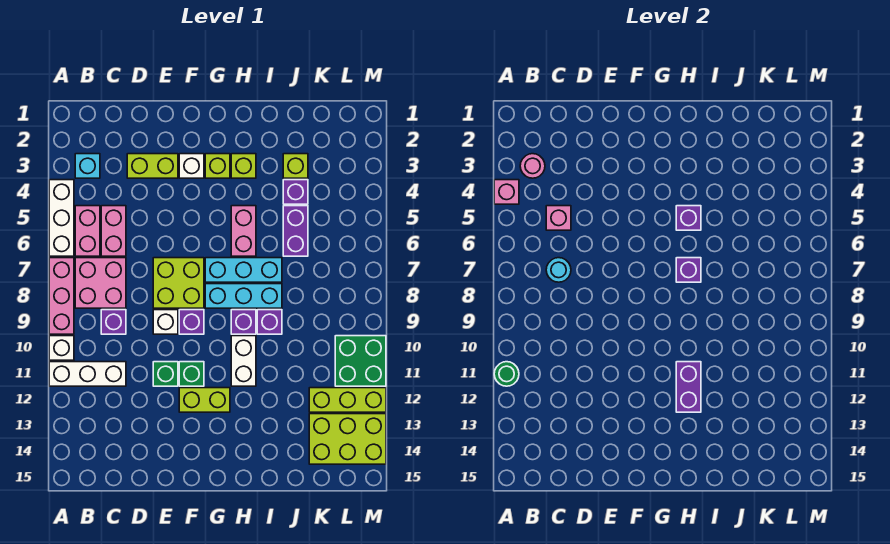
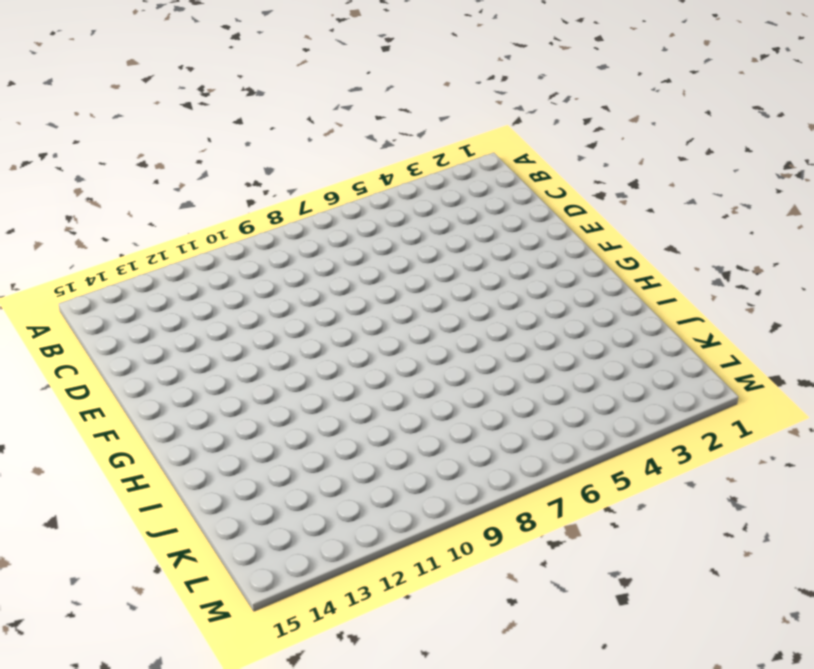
none -> white brick A4:A6 level 1
none -> pink brick A7:A9 level 1
none -> white brick A10 level 1
none -> white brick A11:C11 level 1

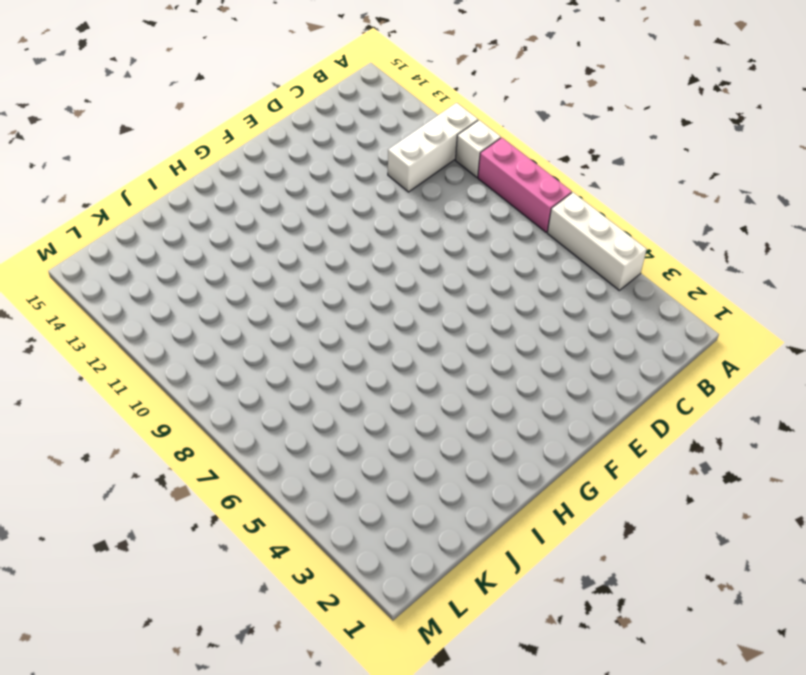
none -> cyan brick B3 level 1
none -> pink brick B5:B6 level 1
none -> pink brick B7:C8 level 1
none -> pink brick C5:C6 level 1

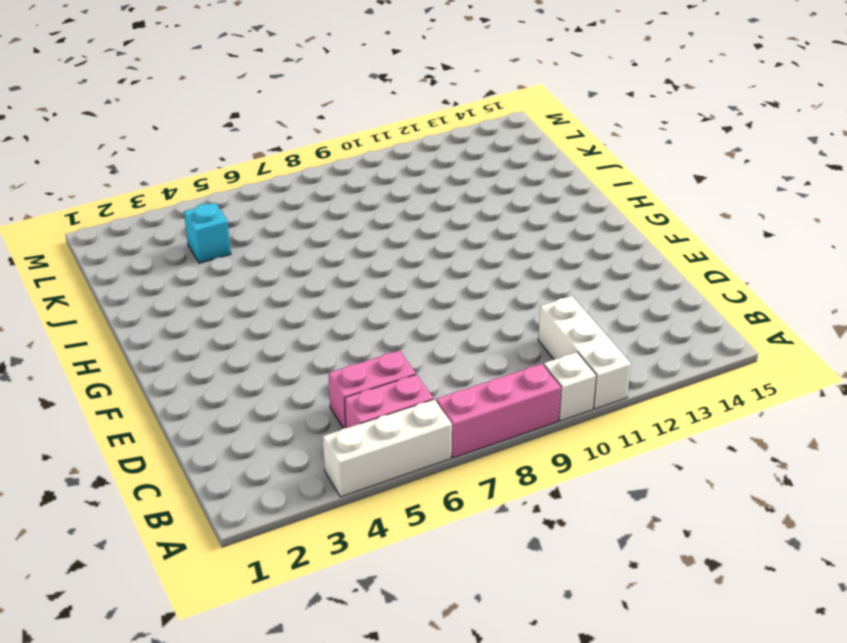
cyan brick K4 level 1 -> cyan brick B3 level 1
none -> pink brick B7:C8 level 1
none -> purple brick C9 level 1
none -> lime brick D3:E3 level 1
none -> lime brick E7:F8 level 1

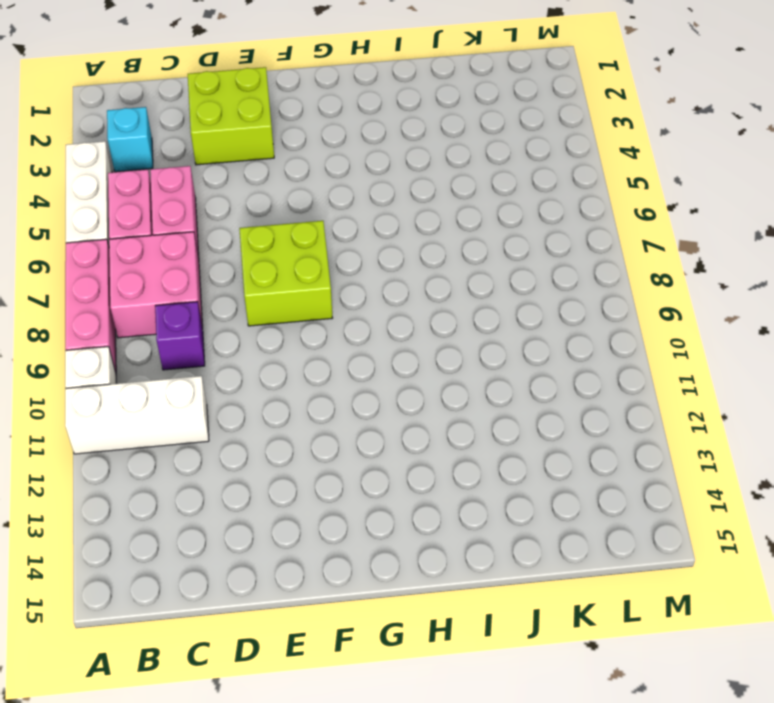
lime brick D2:E3 level 1 -> lime brick D3:E3 level 1
none -> white brick E9 level 1
none -> green brick E11 level 1
none -> white brick F3 level 1
none -> purple brick F9 level 1

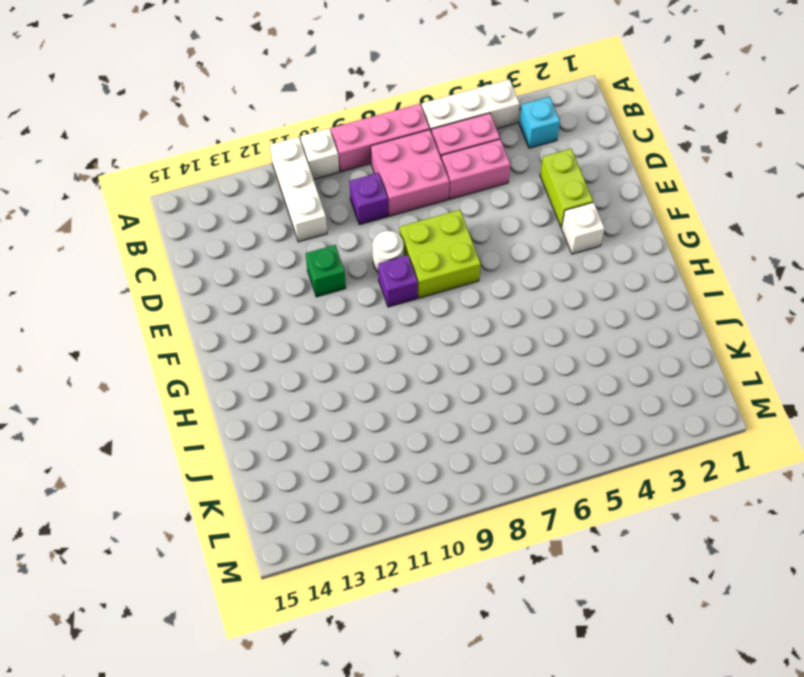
white round brick E9 level 1 -> white brick E9 level 1
none -> green brick F11 level 1
none -> lime brick F12:G12 level 1
none -> lime brick G3 level 1
none -> cyan brick G7:I7 level 1

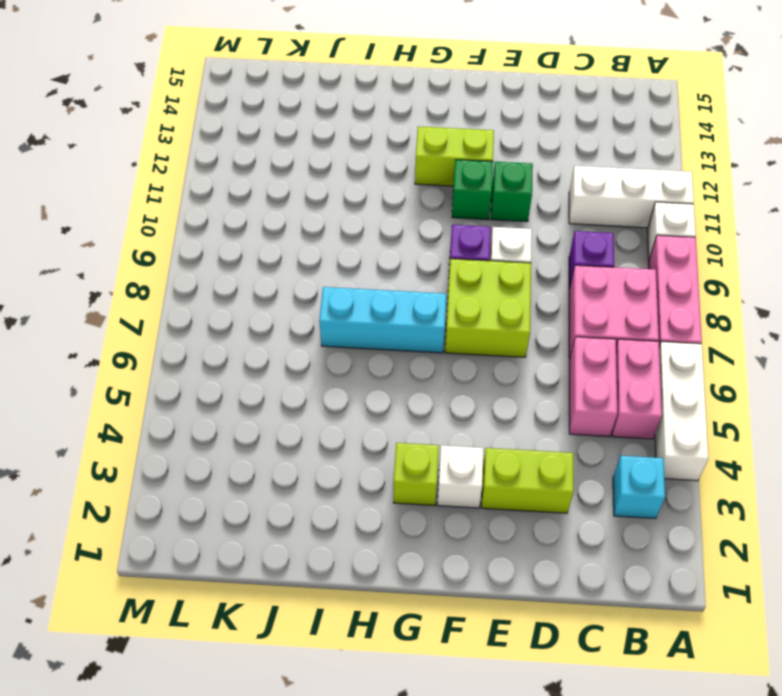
none -> cyan brick G8:I8 level 1
none -> lime brick H3 level 1
none -> pink brick H5:H6 level 1
none -> purple brick H9 level 1

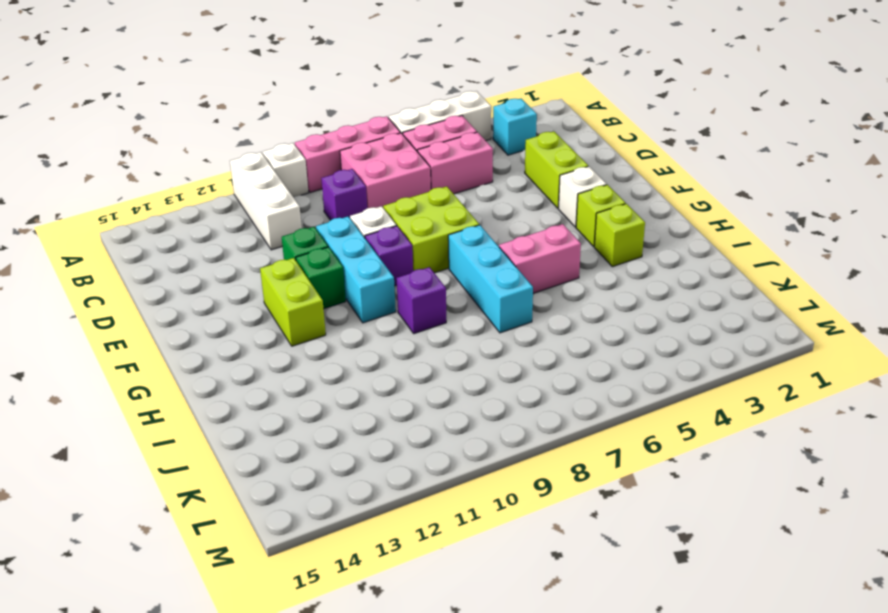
cyan brick E10:G10 level 1 -> cyan brick G8:I8 level 1
none -> white brick H10:H11 level 1
none -> purple brick I9 level 1
none -> lime brick J3 level 1
none -> purple brick J4 level 1

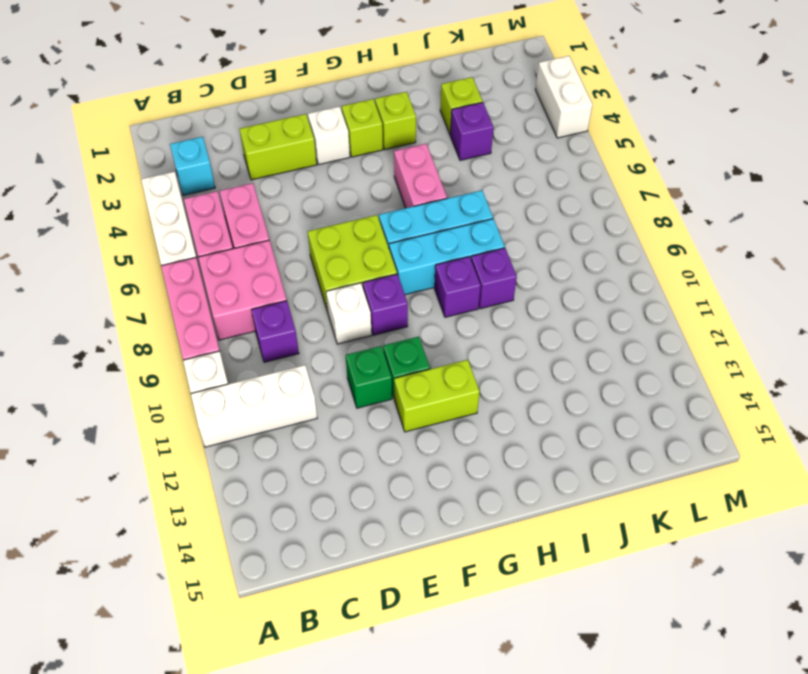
white brick M3:M4 level 1 -> white brick H10:H11 level 1
none -> purple brick J5:J6 level 1
none -> lime brick K12:M12 level 1
none -> lime brick K13:M14 level 1
none -> green brick L10:M11 level 1

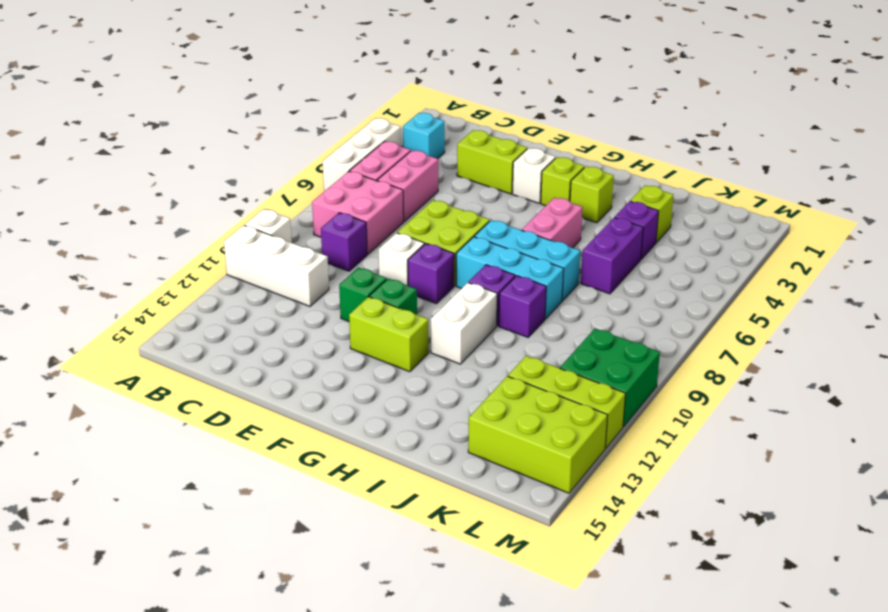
none -> pink brick A7:A9 level 1
none -> pink brick A4 level 2
none -> green round brick A11 level 2
none -> pink round brick B3 level 2

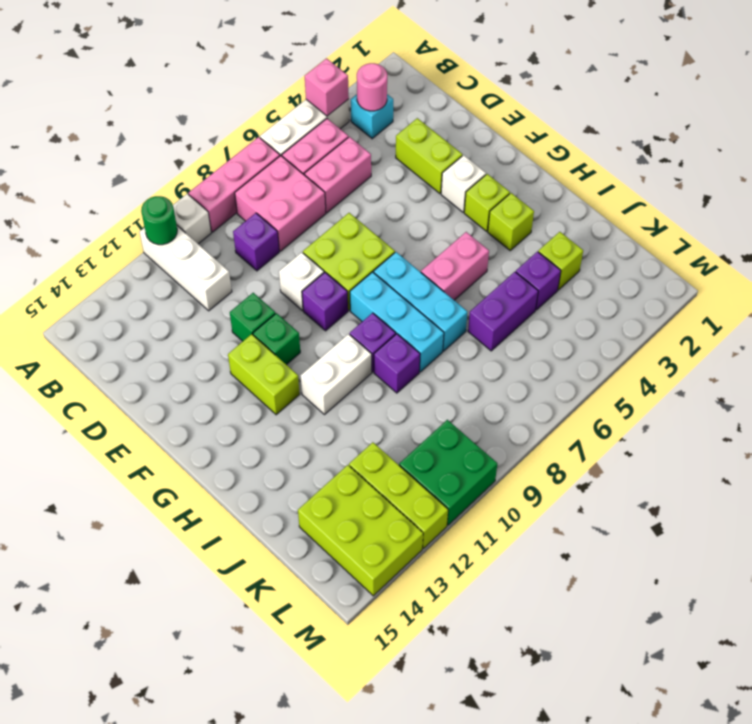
none -> pink brick C5 level 2
none -> cyan round brick C7 level 2
none -> purple brick H5 level 2
none -> purple brick H7 level 2

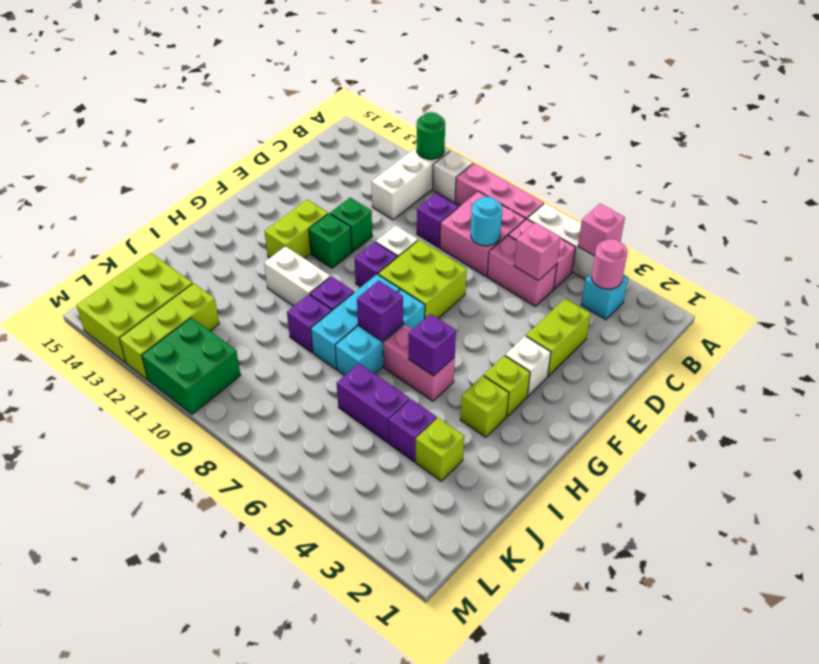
none -> purple brick H11:H12 level 2

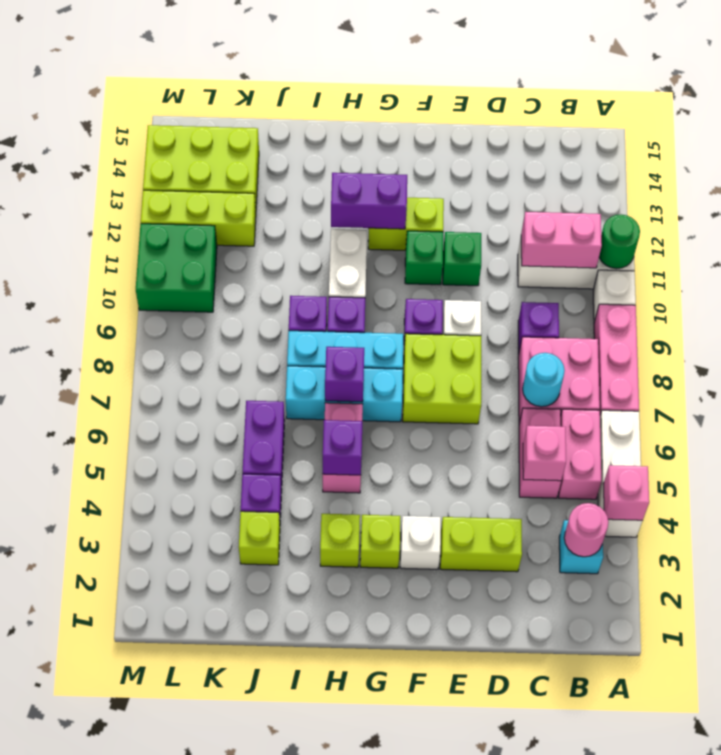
pink brick B11:C11 level 2 -> none
purple brick G12:H12 level 2 -> purple brick H11:H12 level 2

